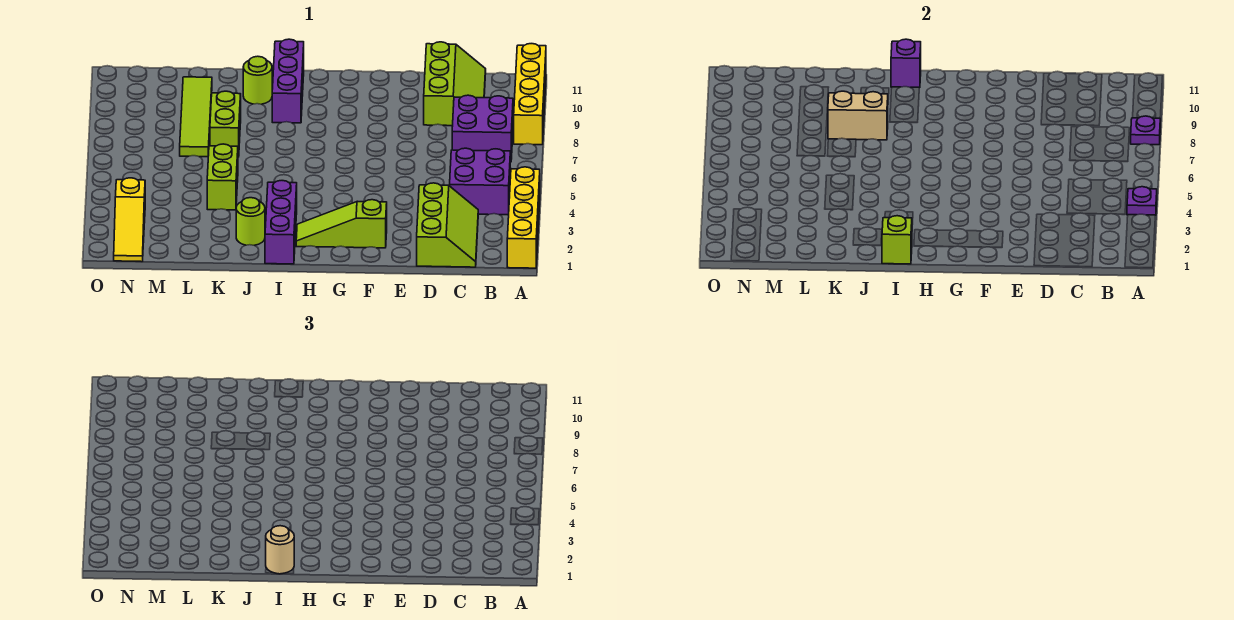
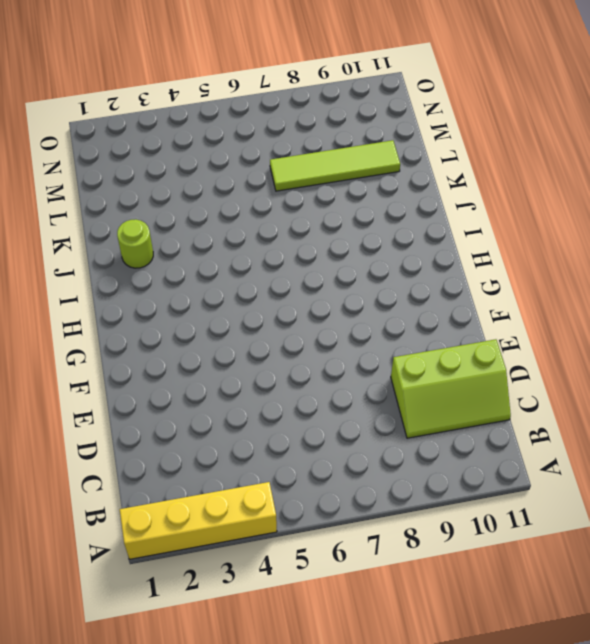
none -> yellow brick A8:A11 level 1
none -> purple brick B4:C5 level 1
none -> purple brick B7:C8 level 1

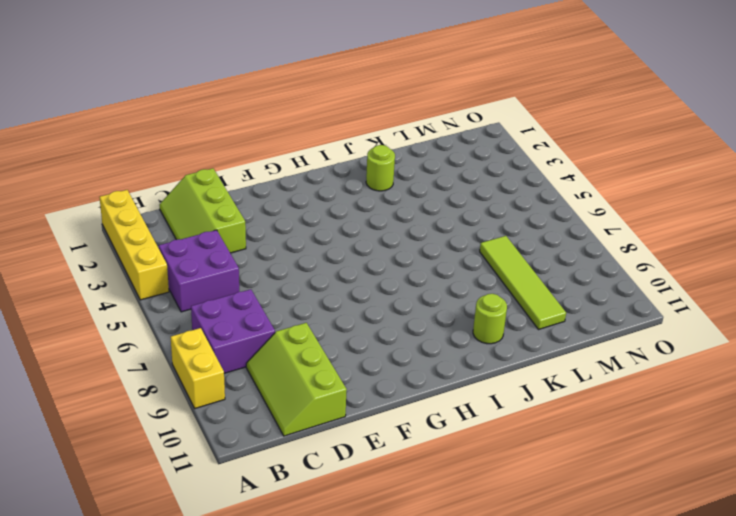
yellow brick A8:A9 level 1 -> yellow brick A8:A11 level 1
none -> lime slope F2:H2 level 1 top F
none -> purple brick I1:I3 level 1
none -> purple brick I9:I11 level 1

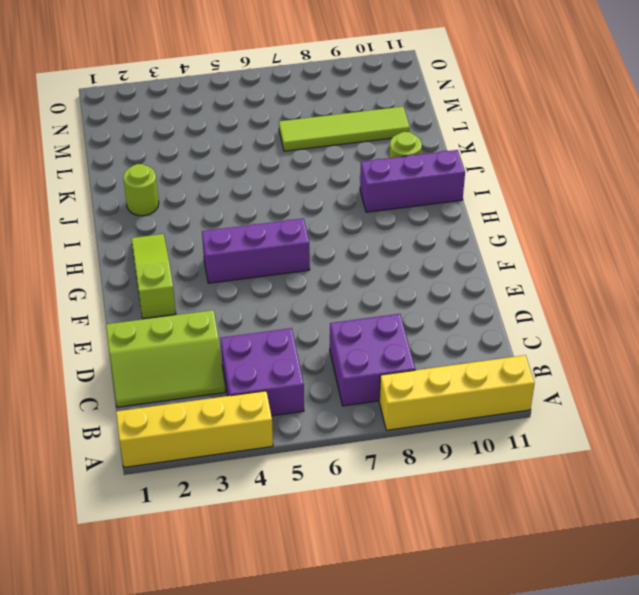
purple brick G4:G6 level 1 -> purple brick I1:I3 level 1
none -> lime slope C9:D11 level 1 top D
none -> lime brick K4:K5 level 1
none -> lime brick K7:K8 level 1

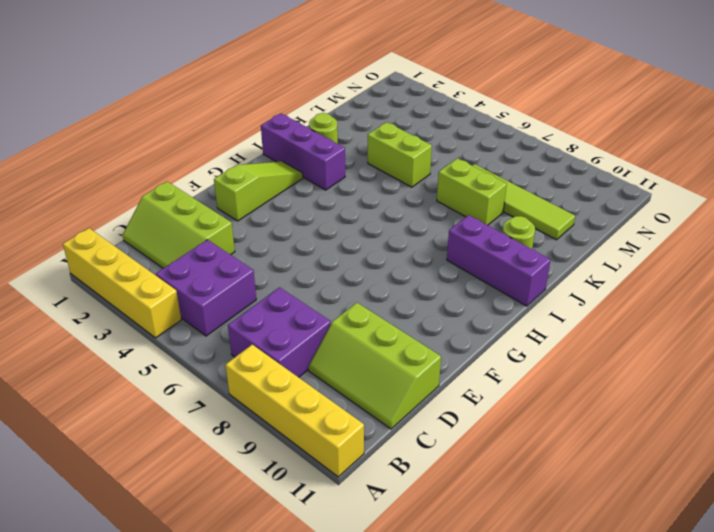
none -> yellow slope N1:N3 level 1 top 3
none -> purple plate A4 level 2
none -> purple plate A8 level 2

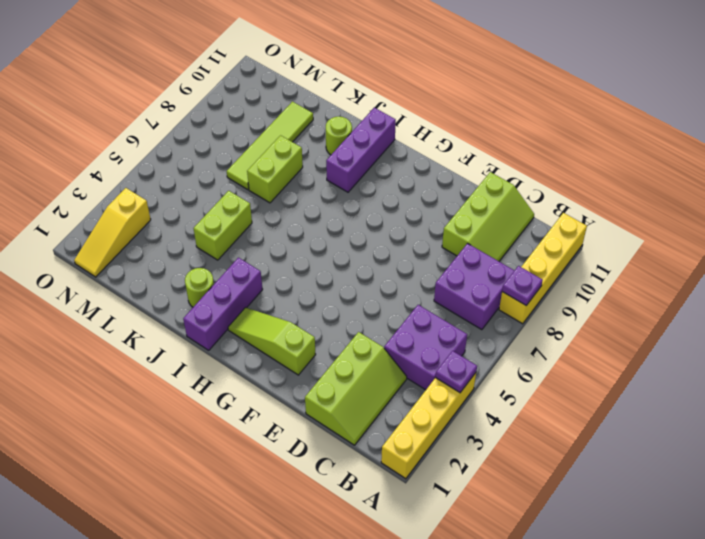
none -> lime brick I1 level 2
none -> purple brick I11 level 2
none -> tan brick J8:K8 level 2

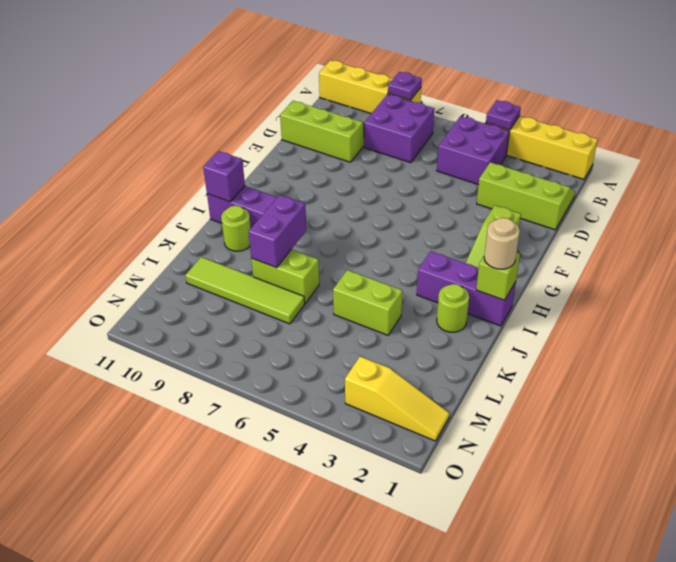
purple brick J8:K8 level 2 -> tan brick J8:K8 level 2

